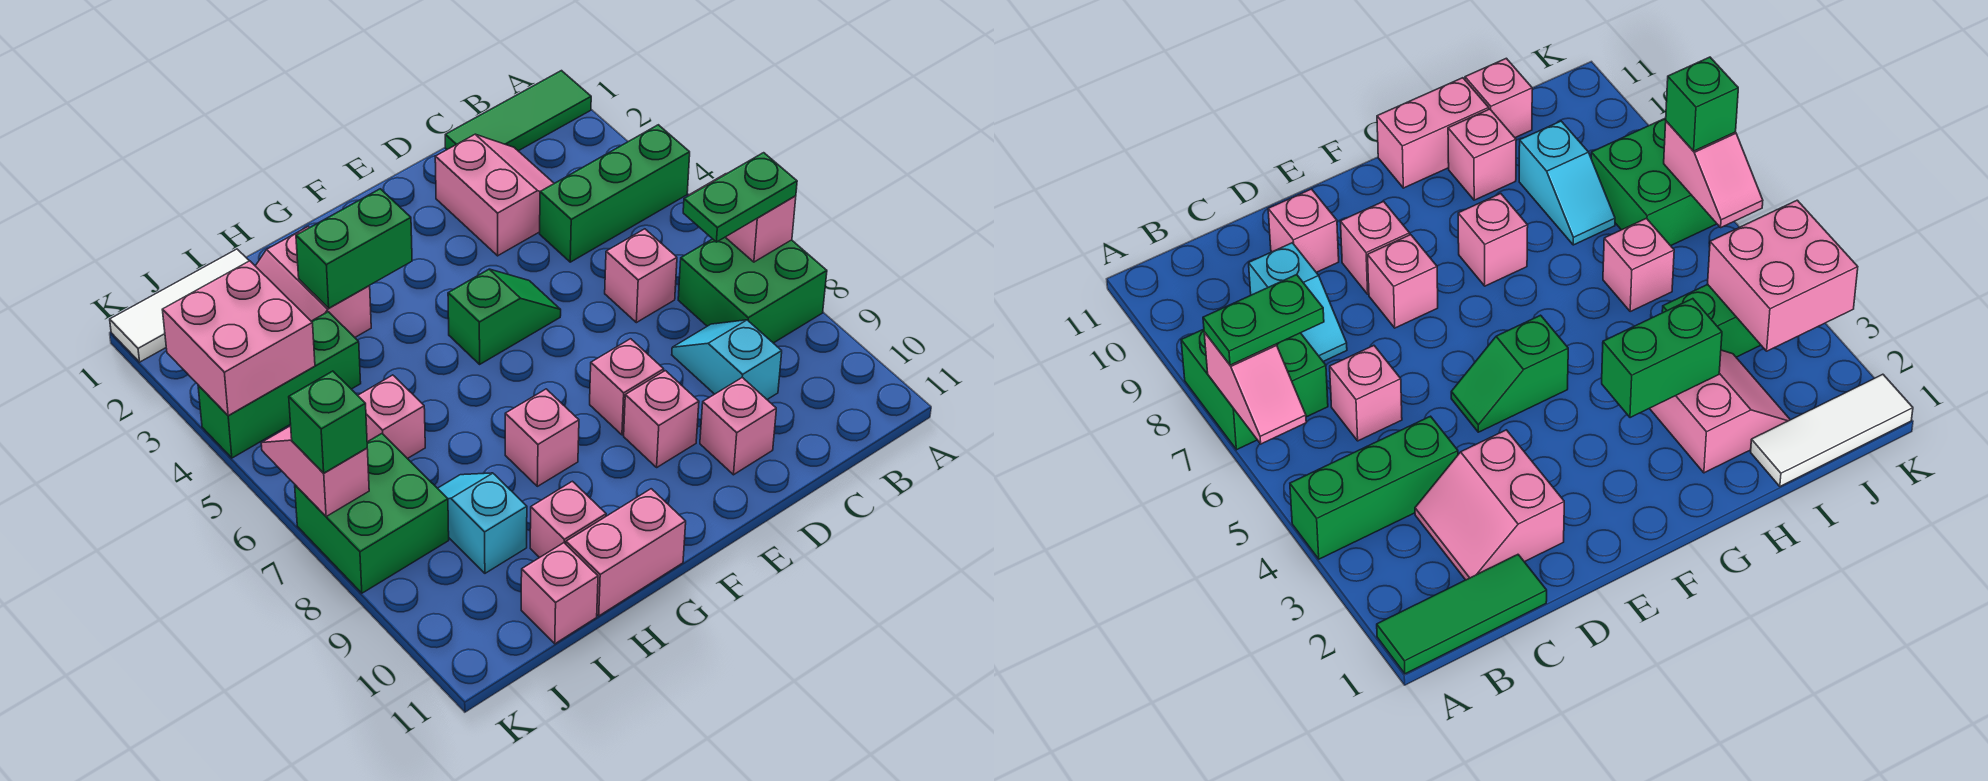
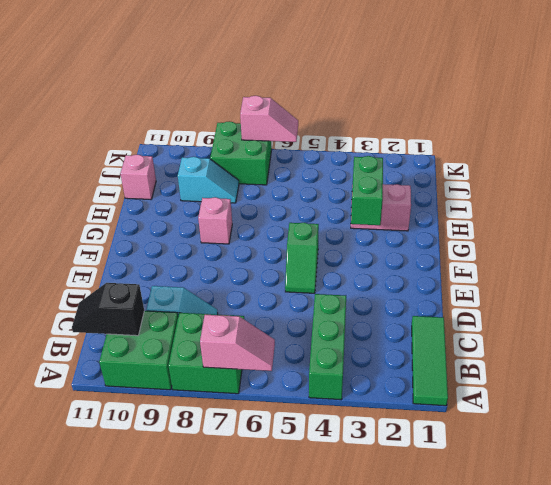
green brick A9:B10 level 1 -> none
black slope B10:B11 level 2 top 10 -> none
none -> pink slope C2:D3 level 1 top D
none -> pink brick C6 level 1
none -> pink brick D10 level 1

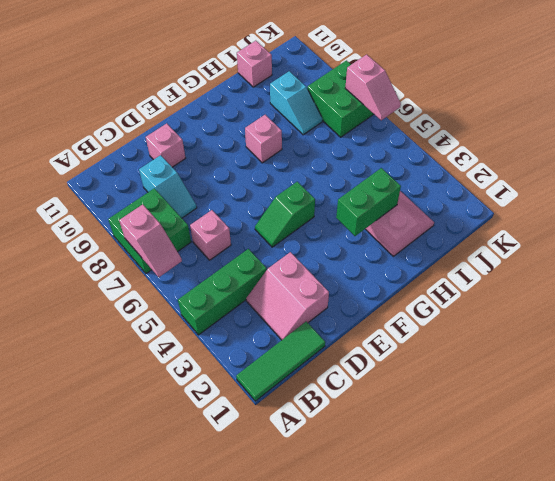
none -> pink brick E8 level 1
none -> pink brick E9 level 1
none -> pink brick G11:H11 level 1

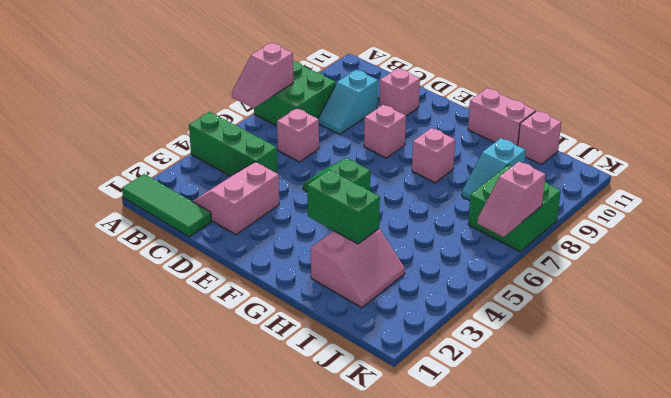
none -> pink brick E9 level 1
none -> pink brick H10 level 1
none -> white tile I1:K1 level 1

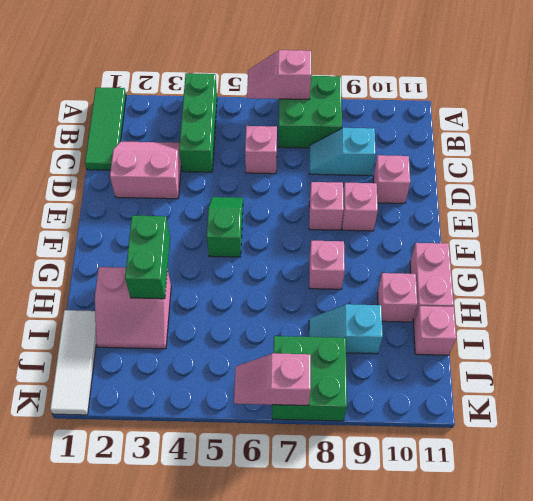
none -> green brick I4:K4 level 1
none -> pink brick I6 level 1
none -> pink brick J3:K4 level 2

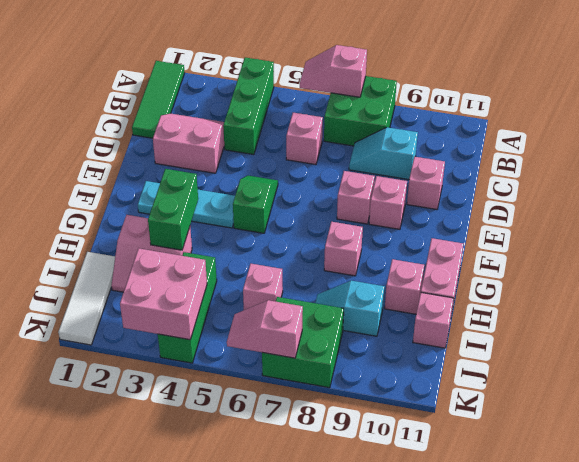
cyan plate F2:F4 level 1 -> none
none -> green plate A7:B7 level 3
none -> green brick K7 level 3

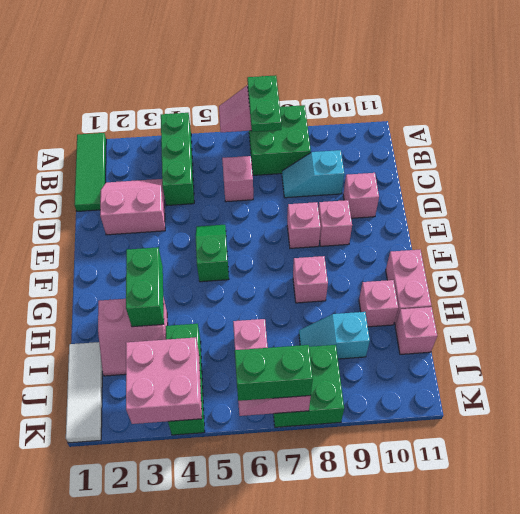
green brick K6:K7 level 3 -> green brick K7 level 3

